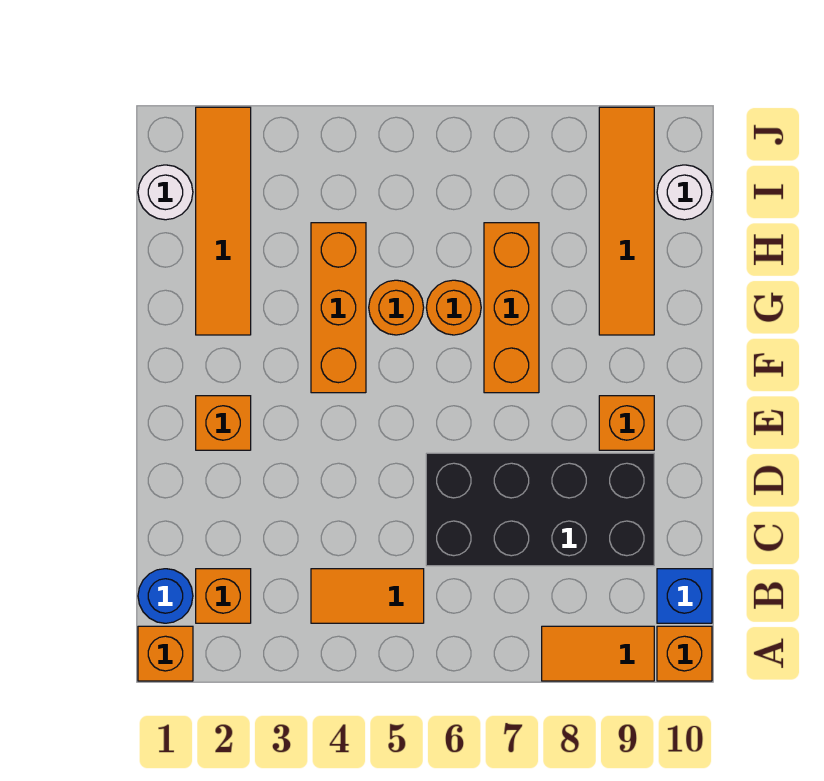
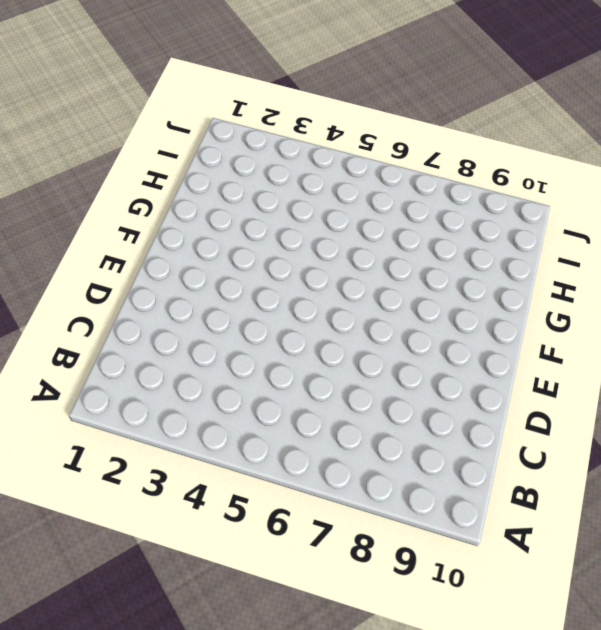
none -> orange brick A1 level 1
none -> orange tile A8:A9 level 1
none -> orange brick A10 level 1

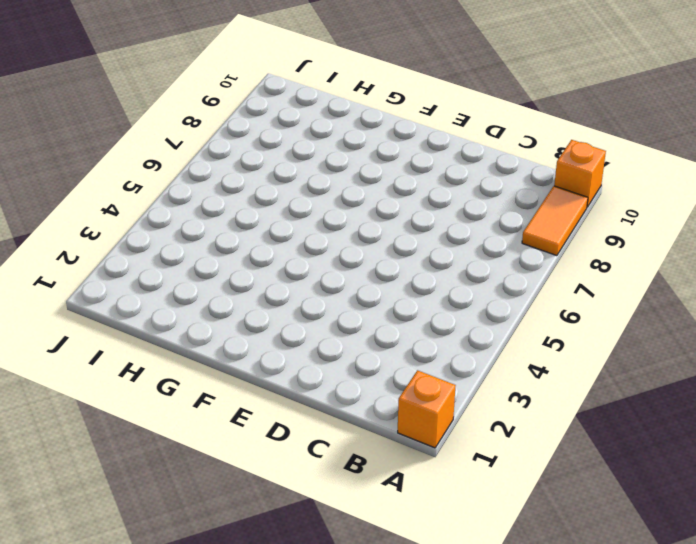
none -> blue round brick B1 level 1
none -> orange brick B2 level 1
none -> orange tile B4:B5 level 1

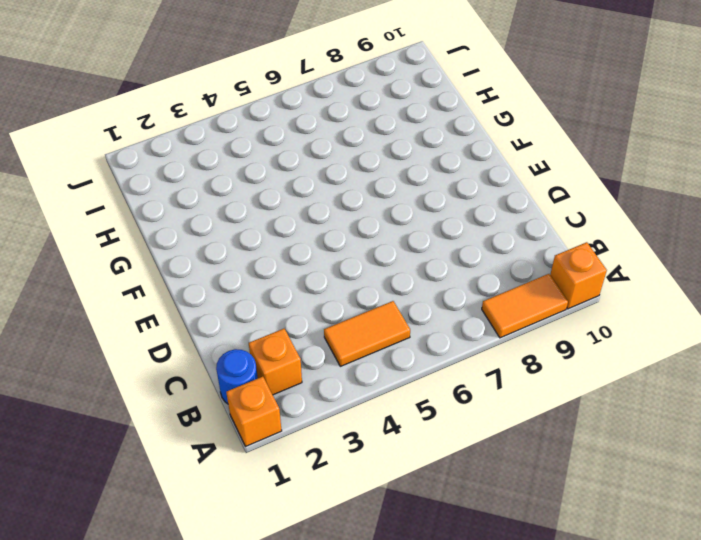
none -> blue brick B10 level 1
none -> black brick C6:D9 level 1
none -> orange brick E2 level 1

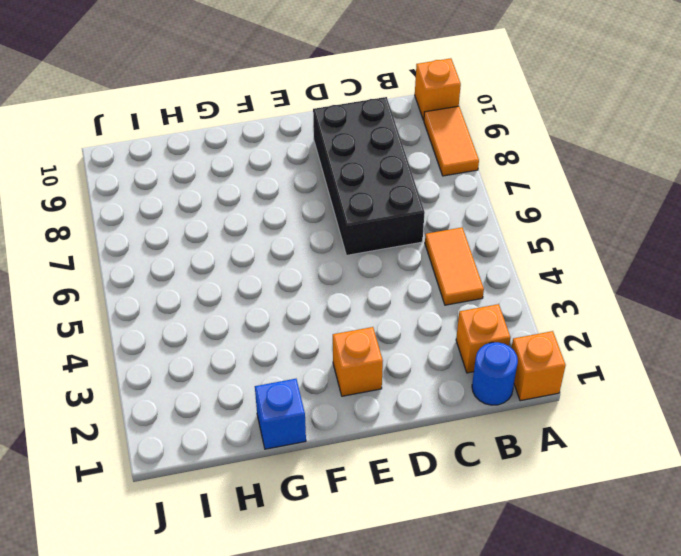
blue brick G1 level 1 -> blue brick B10 level 1
none -> orange brick E9 level 1
none -> orange brick F4:H4 level 1
none -> orange brick F7:H7 level 1

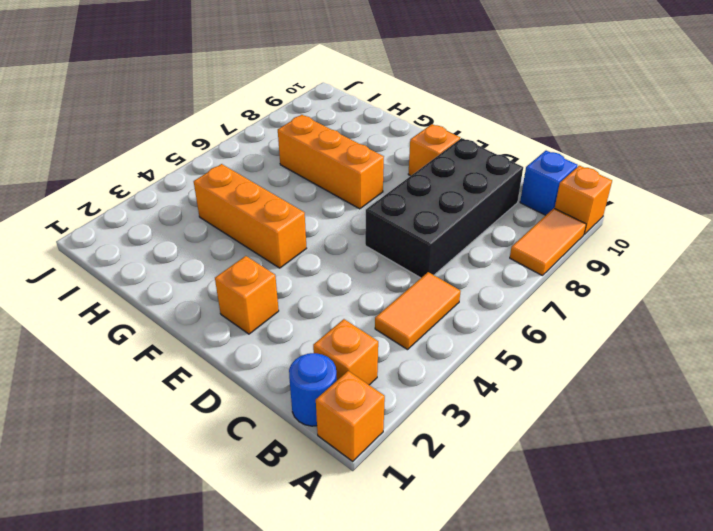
none -> orange tile G2:J2 level 1
none -> orange round brick G5 level 1
none -> orange round brick G6 level 1

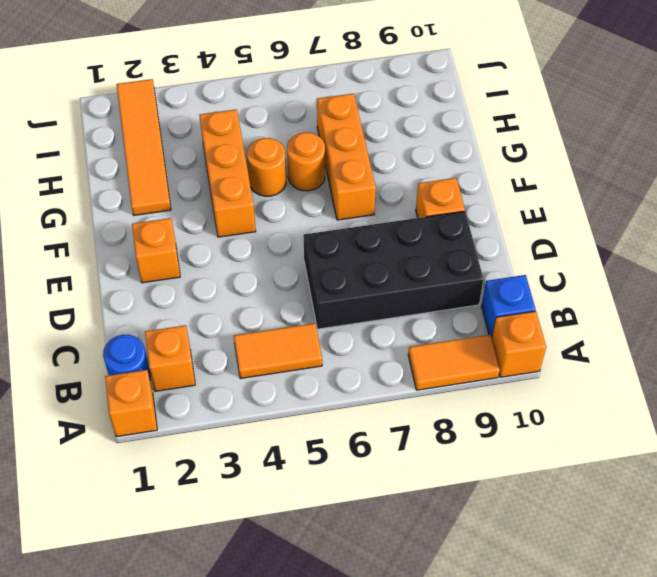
none -> orange tile G9:J9 level 1
none -> white round brick I1 level 1
none -> white round brick I10 level 1

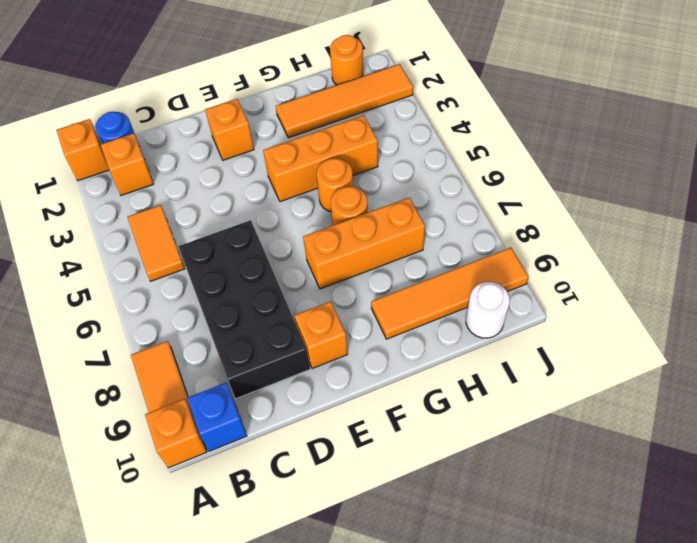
orange round brick I1 level 1 -> white round brick I1 level 1

